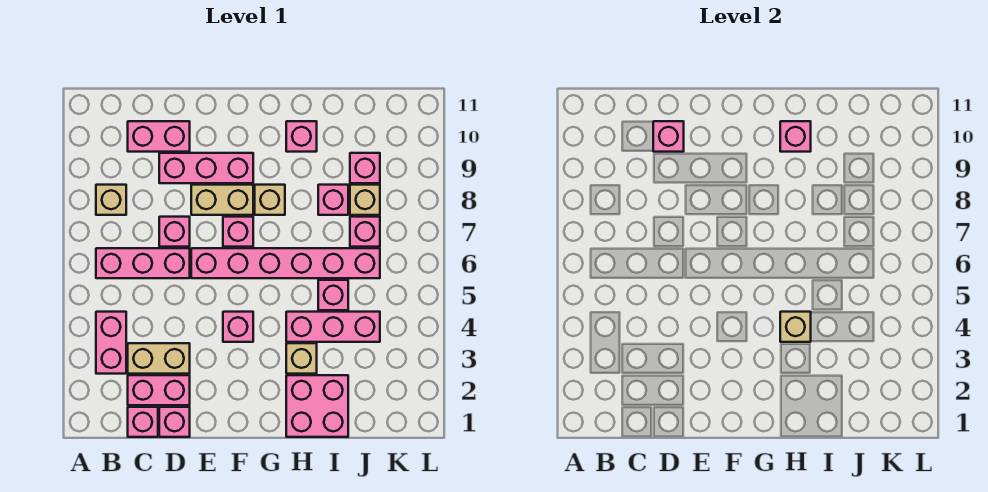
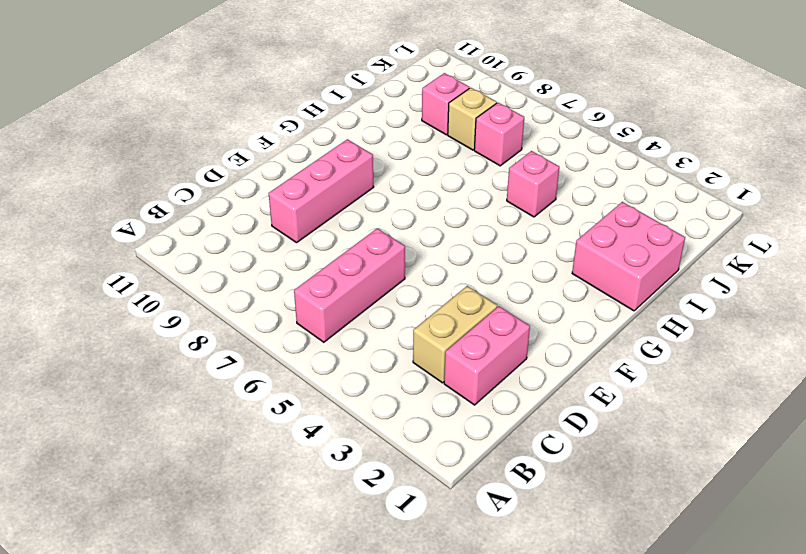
none -> pink brick B3:B4 level 1
none -> tan brick B8 level 1
none -> pink brick C1 level 1

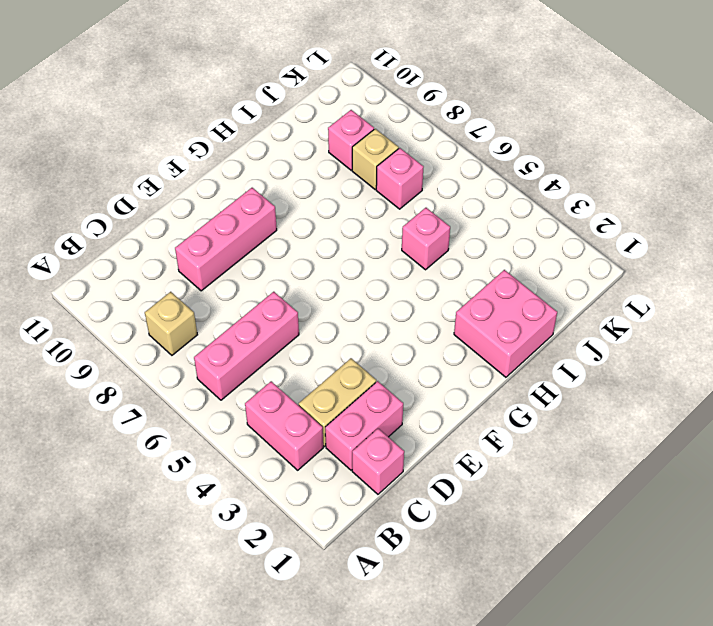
none -> pink brick C10:D10 level 1
none -> pink brick D1 level 1
none -> pink brick D7 level 1

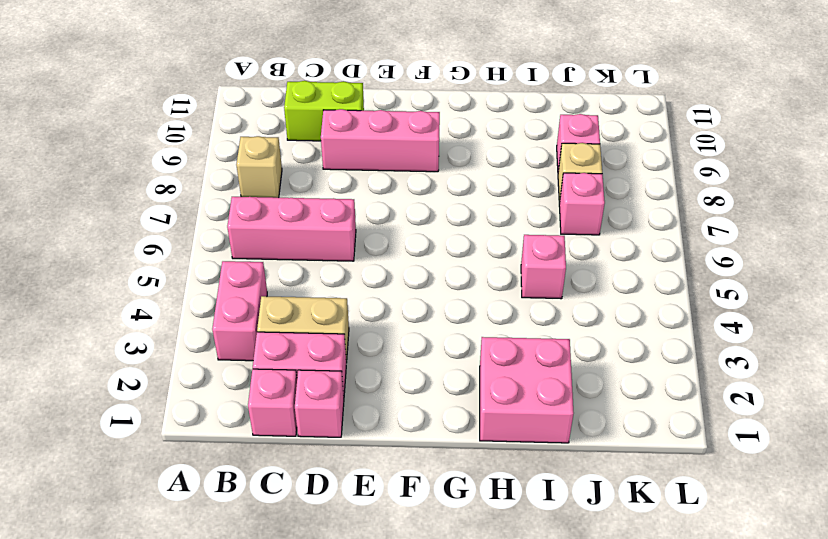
lime brick C10:D10 level 1 -> pink brick C10:D10 level 1
none -> pink brick D7 level 1
none -> pink brick E6:J6 level 1
none -> tan brick E8:F8 level 1

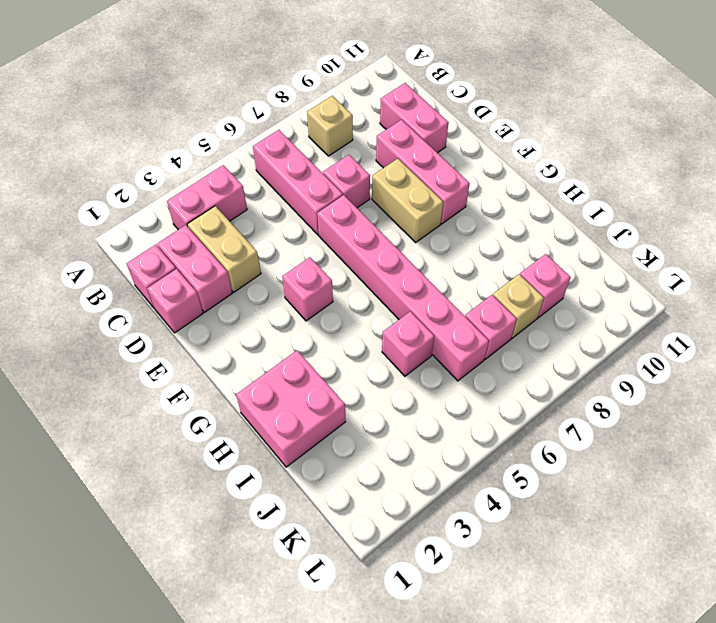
none -> pink brick F7 level 1
none -> tan brick G8 level 1
none -> tan brick H3 level 1

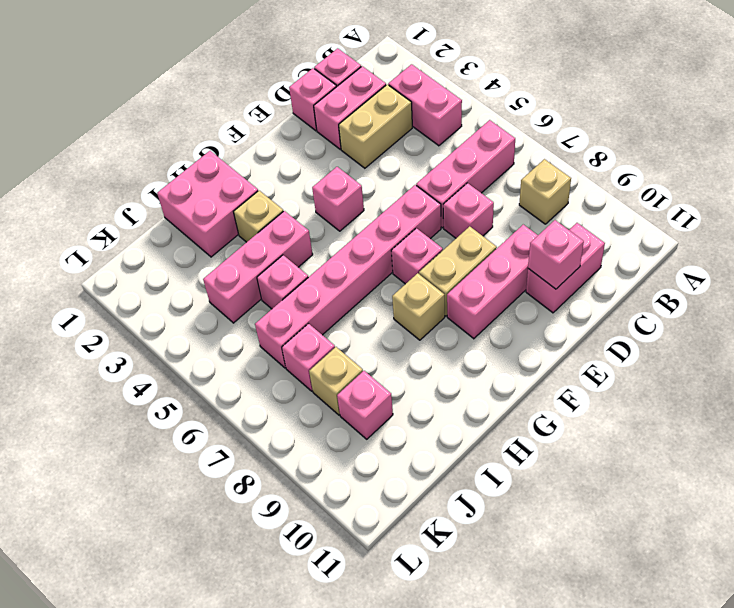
none -> pink brick H10 level 1
none -> pink brick I8 level 1
none -> tan brick H4 level 2

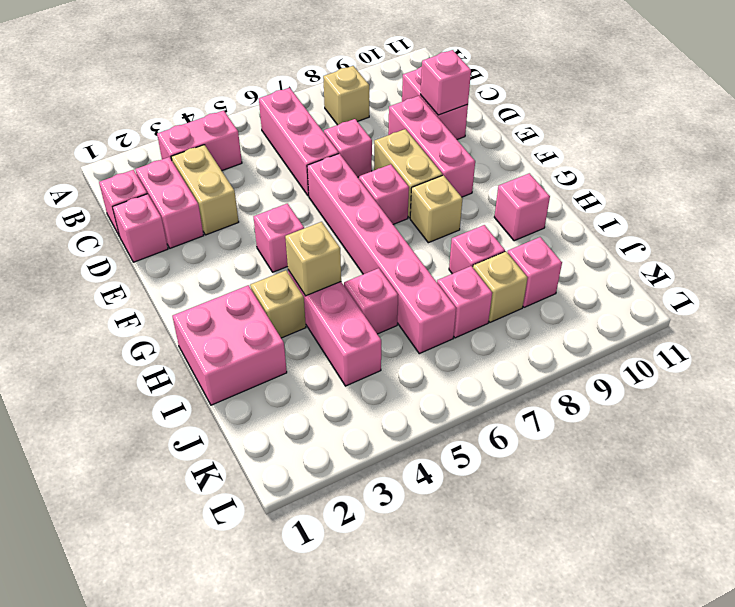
none -> pink brick H10 level 2

